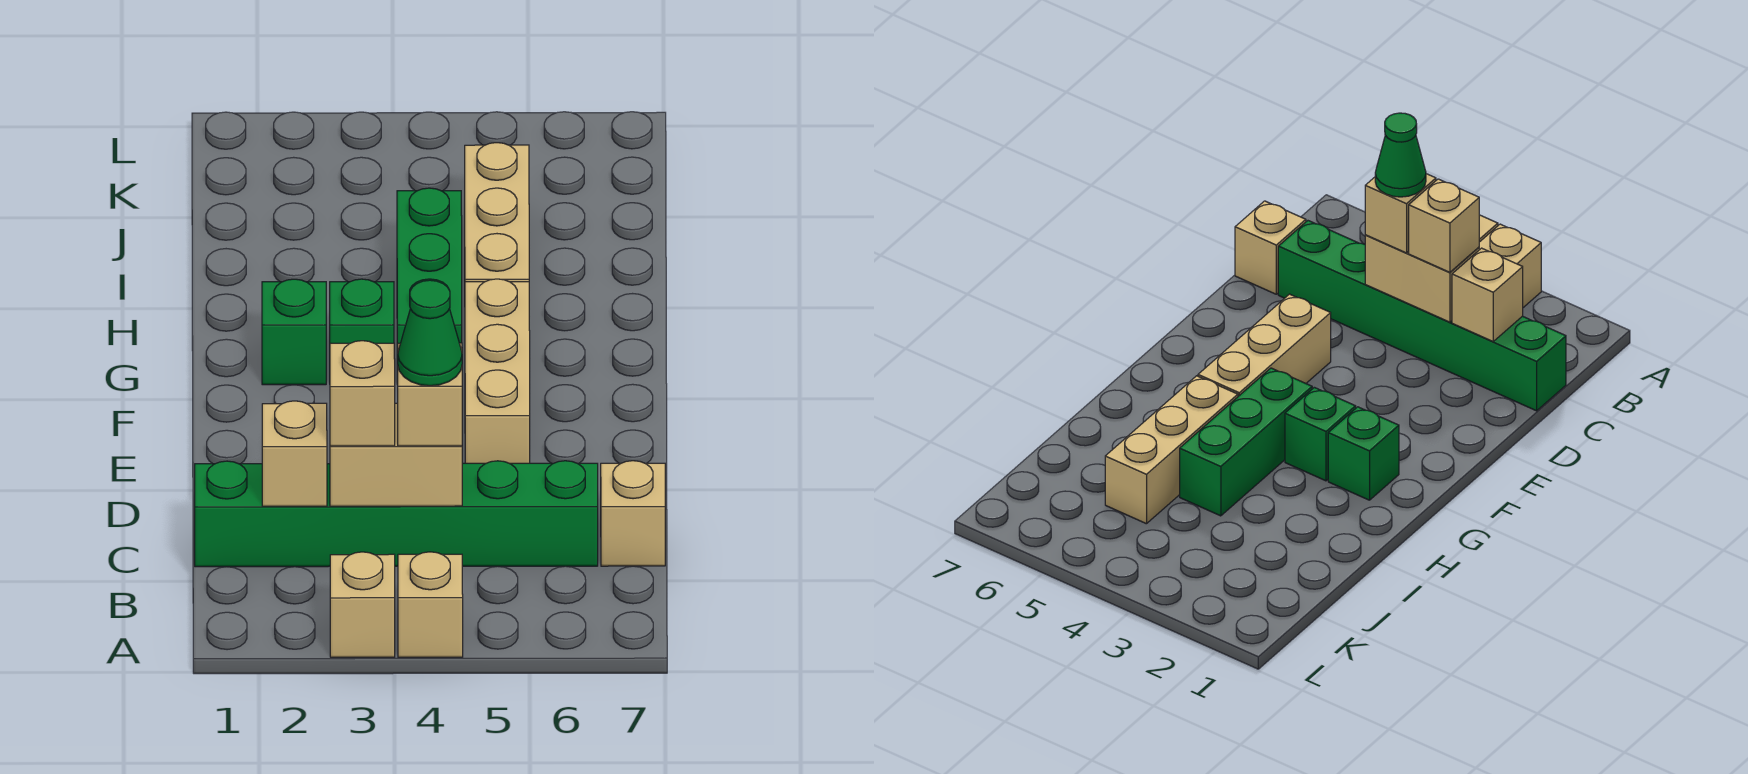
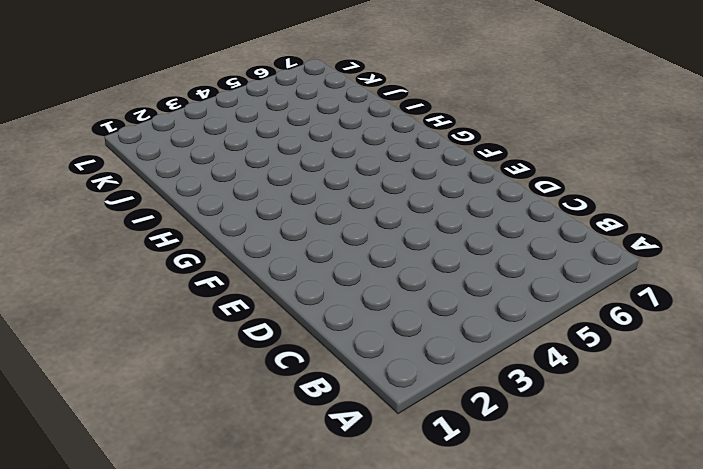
none -> tan brick A3 level 1
none -> tan brick A4 level 1
none -> green brick C1:C6 level 1

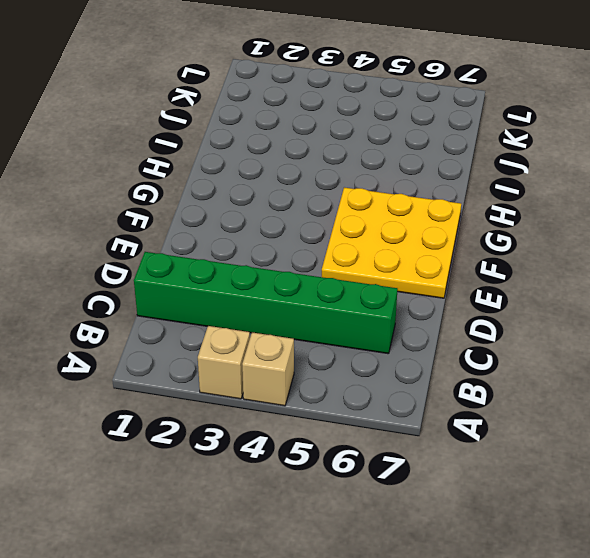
yellow plate E5:G7 level 1 -> tan brick E5:G5 level 1
none -> tan brick C7 level 1
none -> green brick G2 level 1
none -> green brick G3 level 1

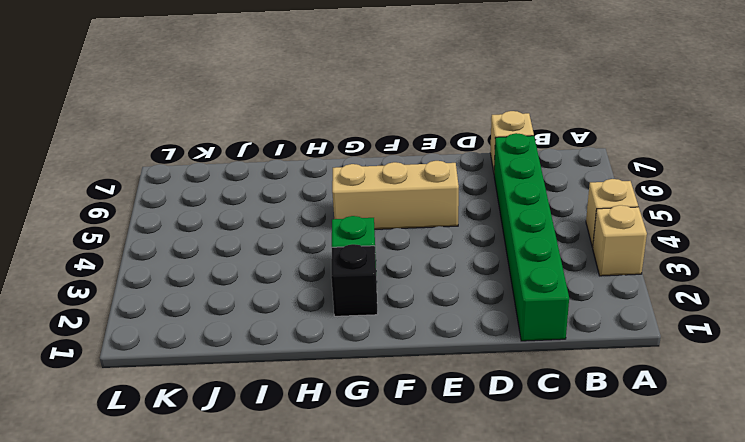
black brick G2 level 1 -> green brick G2 level 1
none -> green brick G4:I4 level 1
none -> tan brick H5:J5 level 1
none -> tan brick C2 level 2

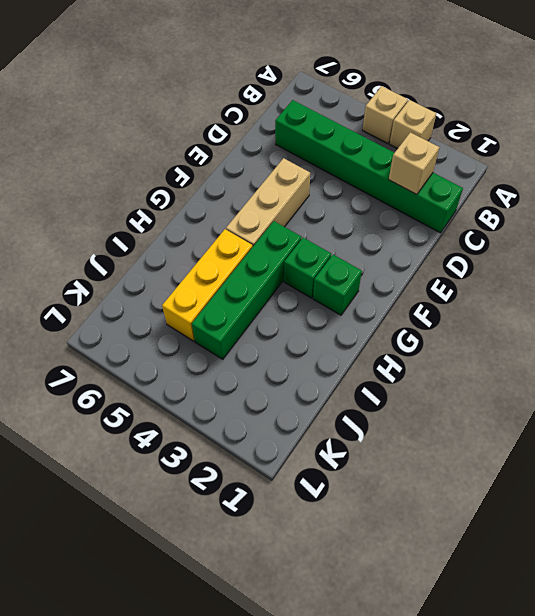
green brick G4:J4 level 1 -> green brick G4:I4 level 1
yellow brick H5:J5 level 1 -> tan brick H5:J5 level 1
none -> tan brick C7 level 1
none -> tan brick C3:C4 level 2
none -> tan brick C3 level 3

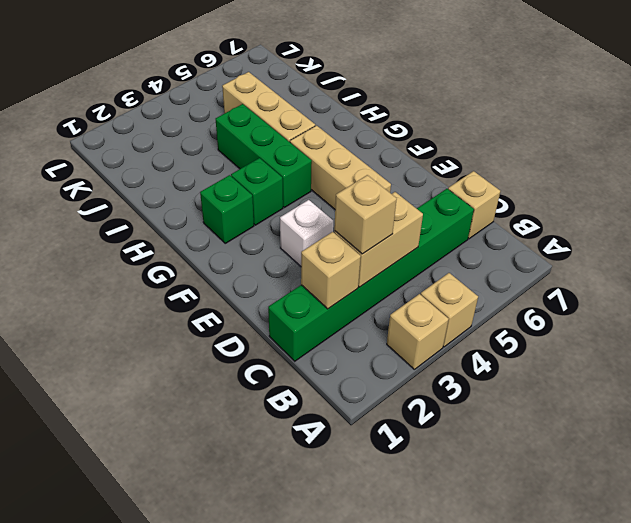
white brick E3 level 1 -> none
none -> tan brick C4 level 3
none -> green cone C4 level 4

